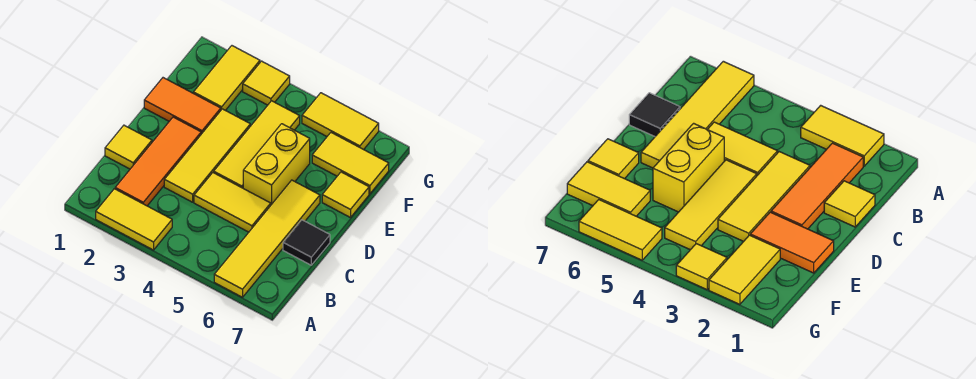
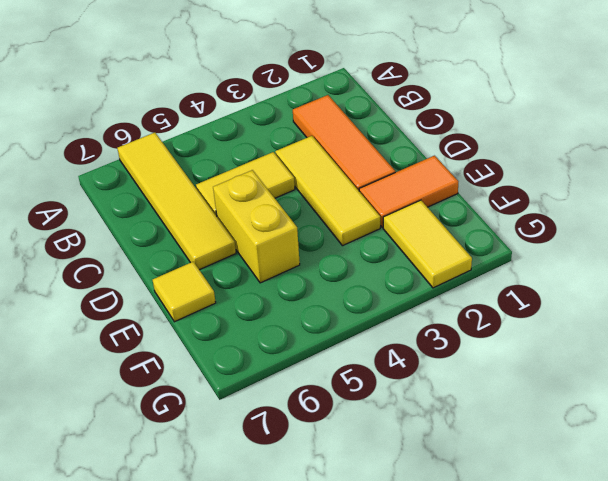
none -> yellow tile A2:A3 level 1
none -> yellow tile C1 level 1
none -> black tile C7 level 1

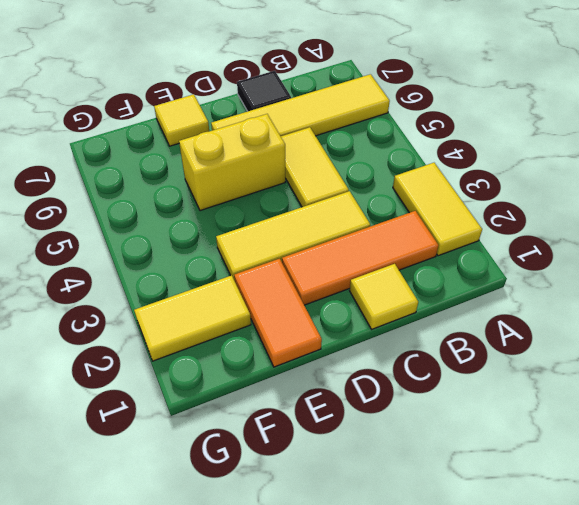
none -> yellow tile D4:F4 level 1
none -> yellow tile F6:F7 level 1
none -> yellow tile G3 level 1

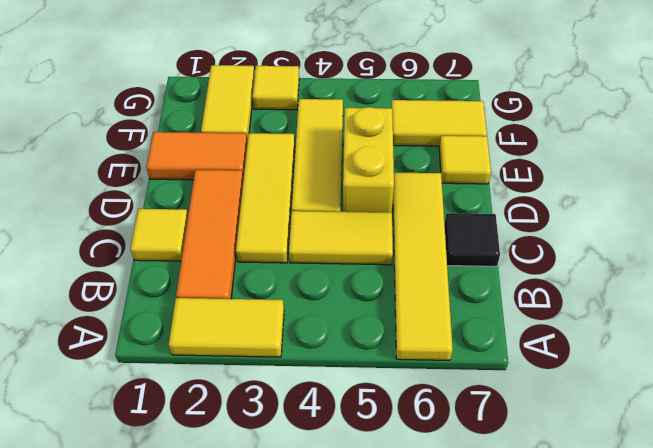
none -> yellow tile G5:G6 level 1

